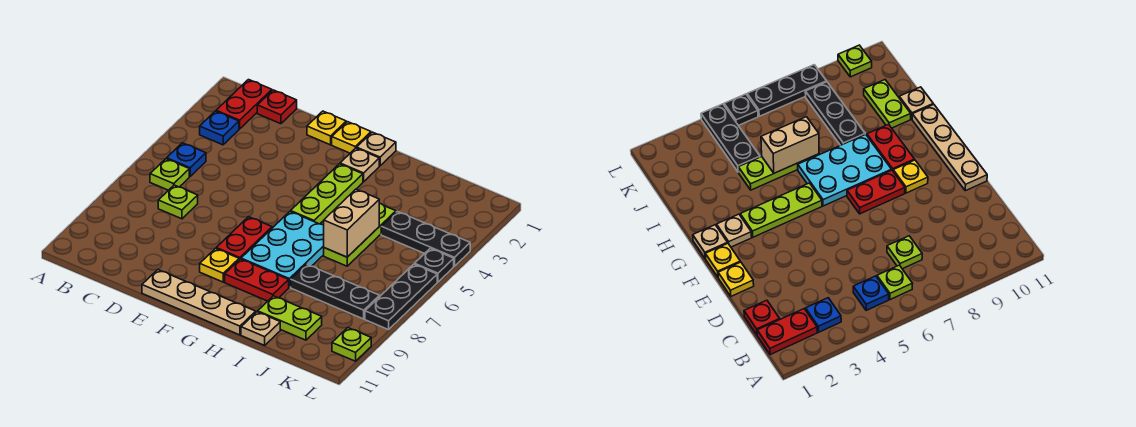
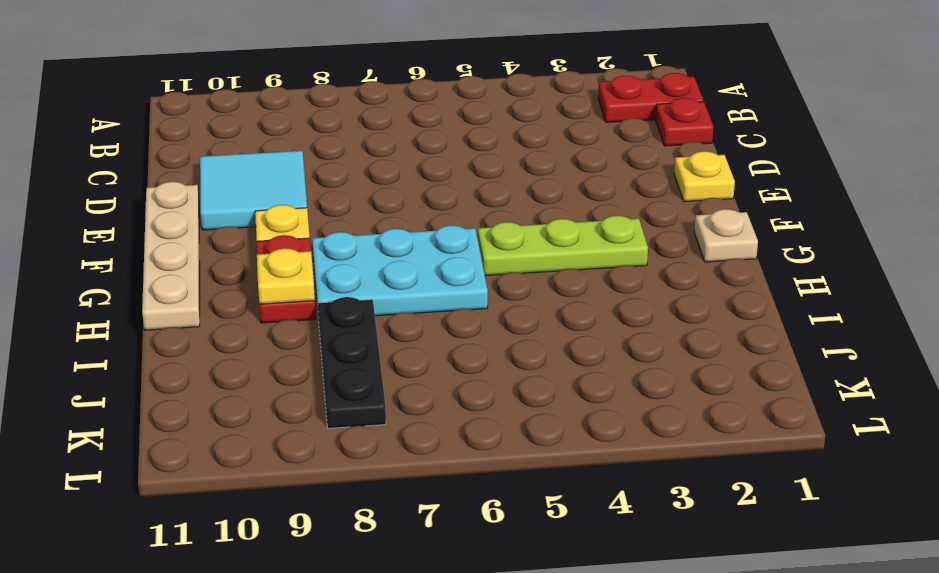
cyan tile D9:E10 level 1 -> none
yellow plate H9 level 2 -> yellow plate F1 level 1
none -> blue plate B3 level 1
none -> blue plate B5 level 1
none -> lime plate B6 level 1

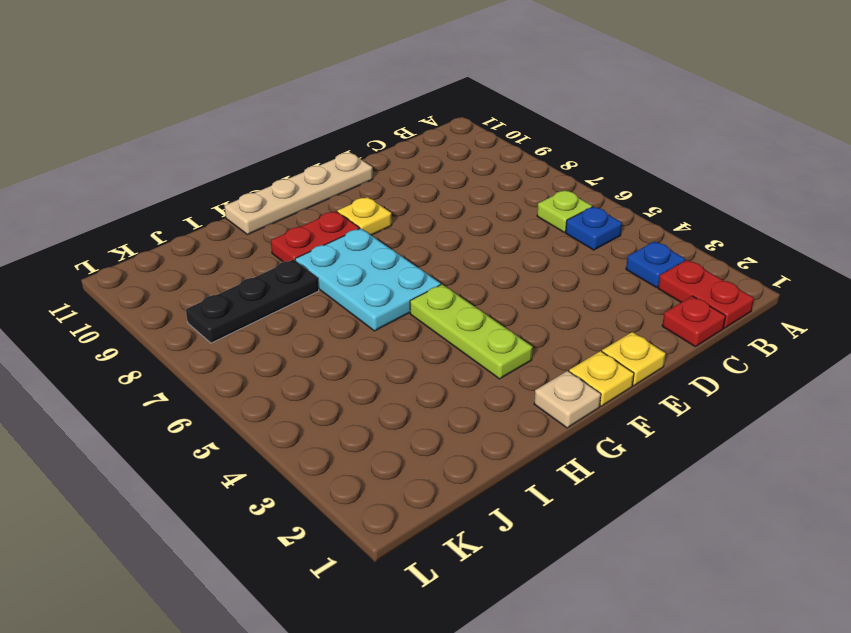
none -> lime plate C7 level 1
none -> red plate F7:F8 level 1
none -> tan plate G2 level 1

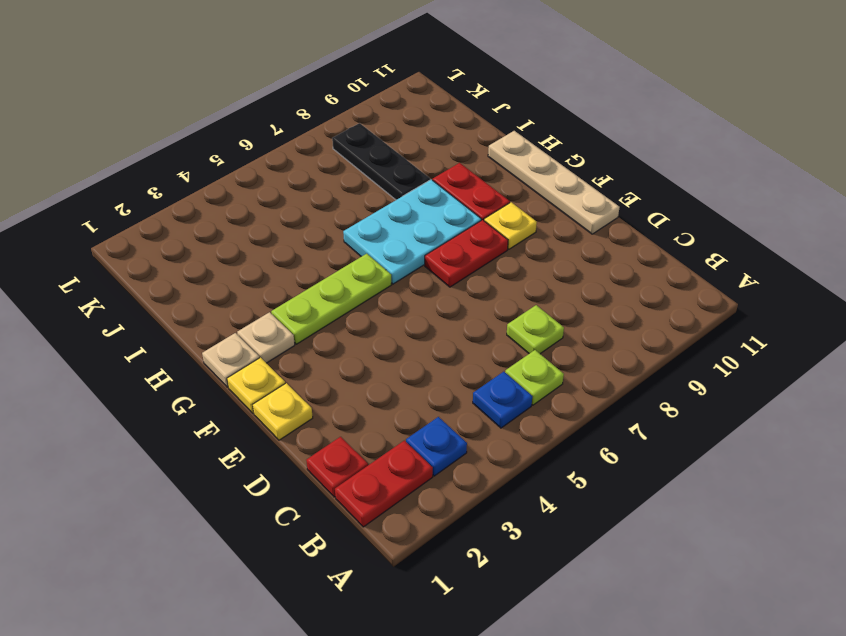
none -> lime plate I4:I6 level 1
none -> lime plate I10:J10 level 1
none -> tan plate I11 level 1

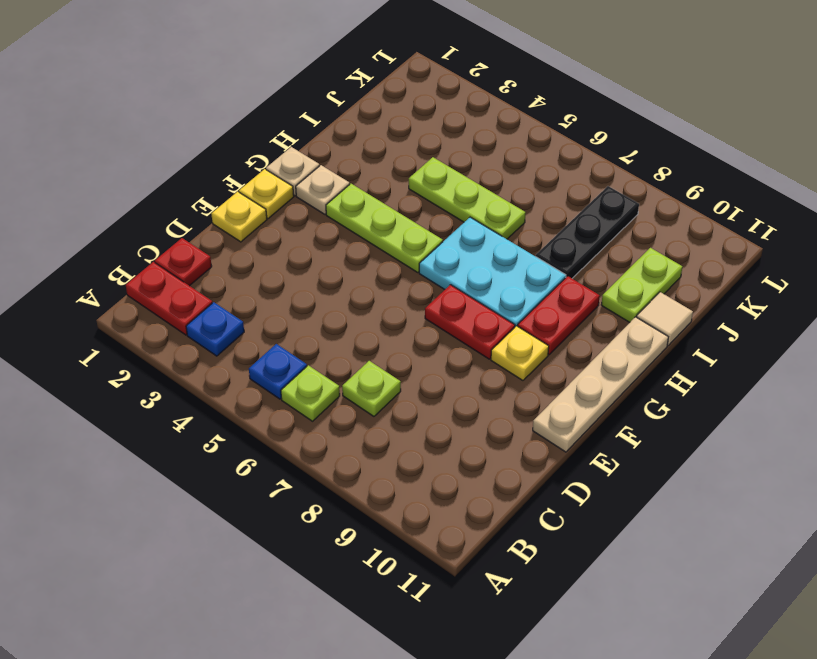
tan tile I11 level 1 -> tan plate I11 level 1
none -> black plate J4:L4 level 1
none -> black plate L5 level 1
none -> black plate L6:L8 level 1

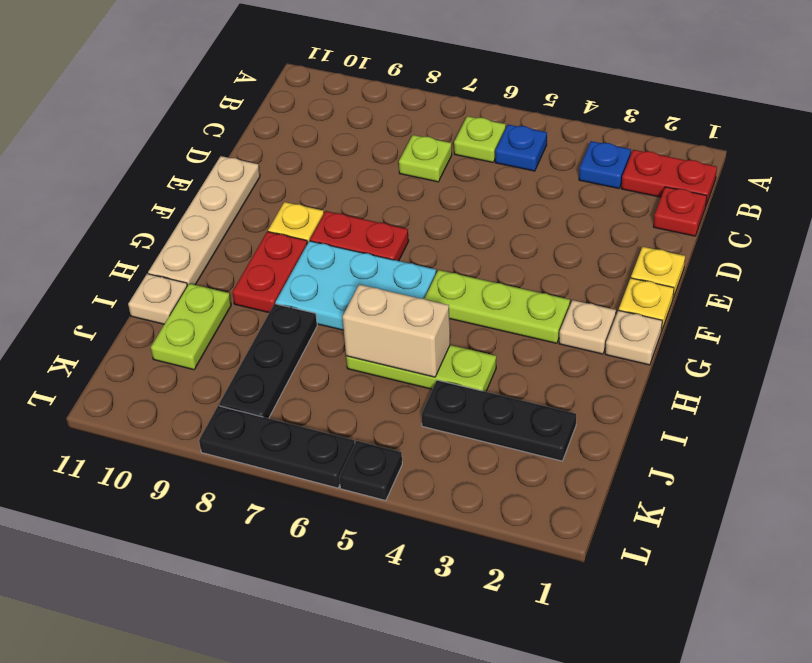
black plate J2:J4 level 1 -> black plate J4:L4 level 1
none -> lime plate L10 level 1

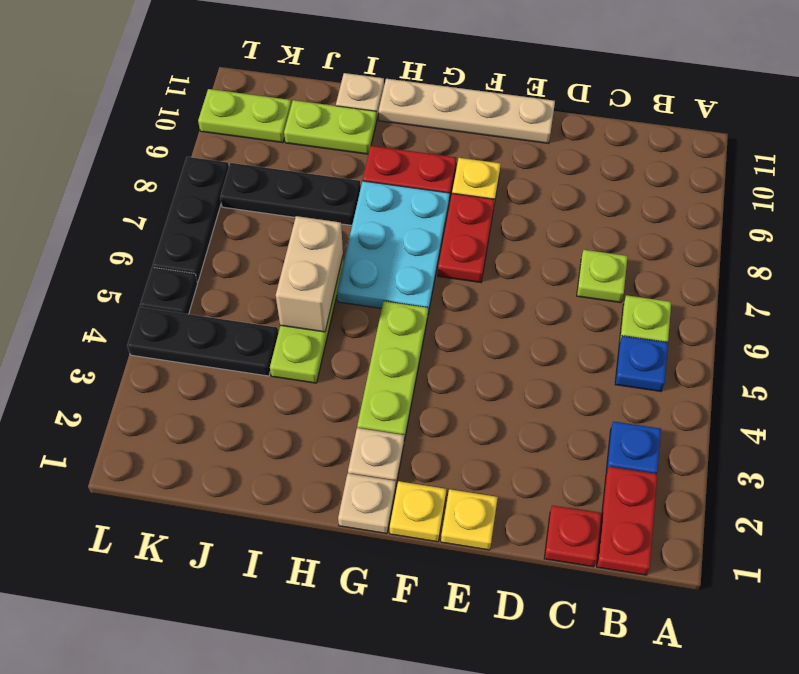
lime plate K10:L10 level 1 -> lime plate L10 level 1

